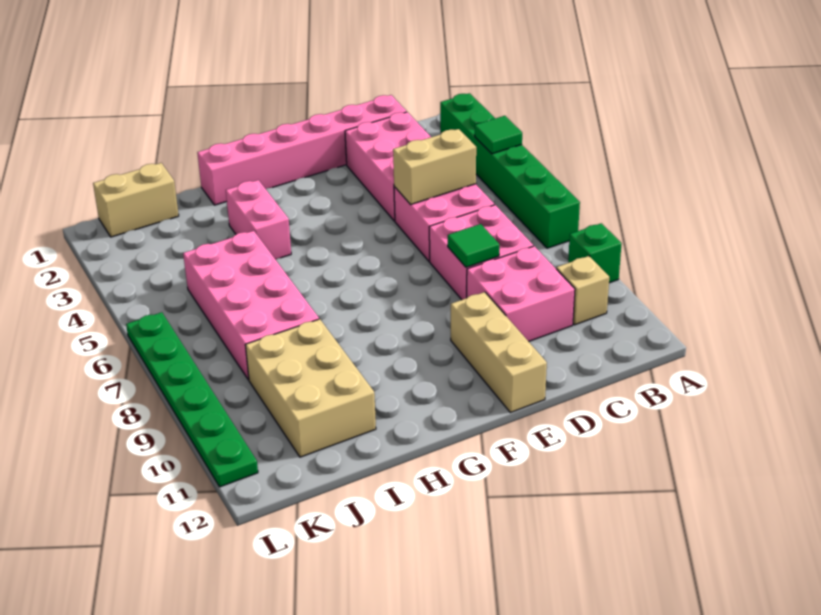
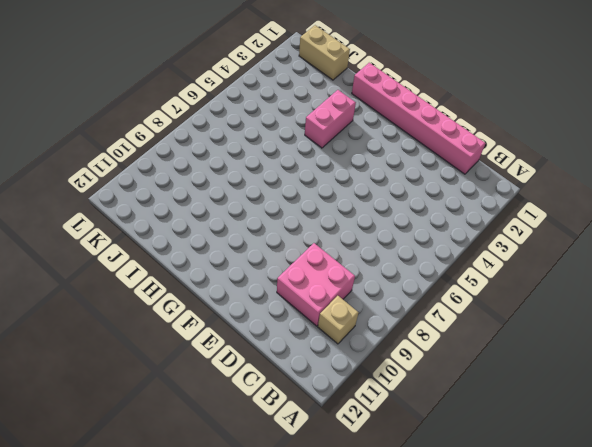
none -> green brick A2:A7 level 1
none -> green brick A9 level 1
none -> pink brick C2:D4 level 1

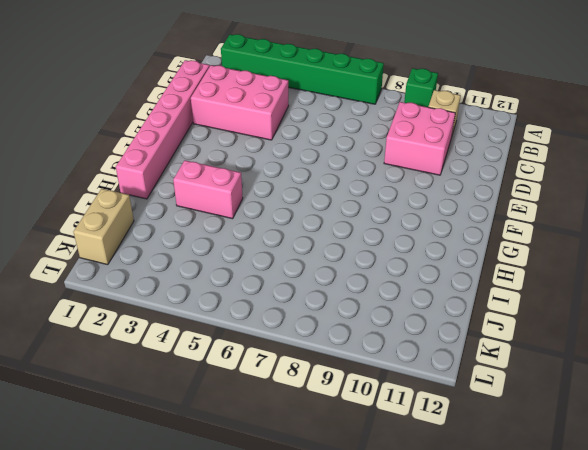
none -> pink brick C5:D6 level 1
none -> pink brick C7:D8 level 1
none -> tan brick E10:E12 level 1

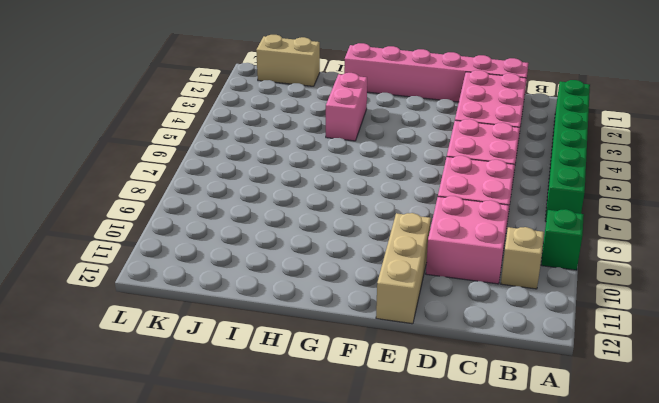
none -> pink brick I5:J8 level 1
none -> tan brick I9:J11 level 1
none -> green plate L6:L11 level 1

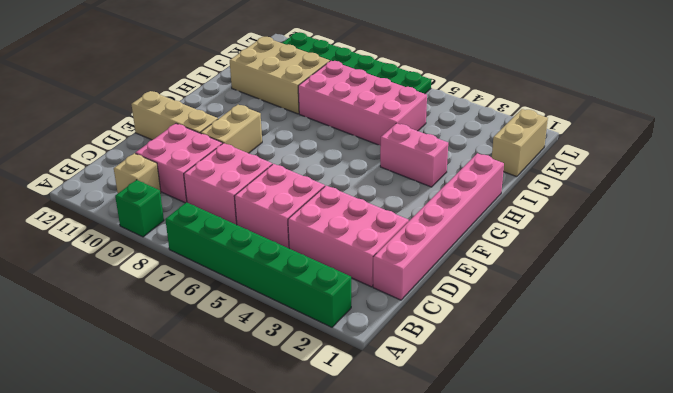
tan brick E9:F9 level 1 -> tan brick C5:D5 level 2
none -> green tile A4 level 2
none -> green tile D8 level 2

